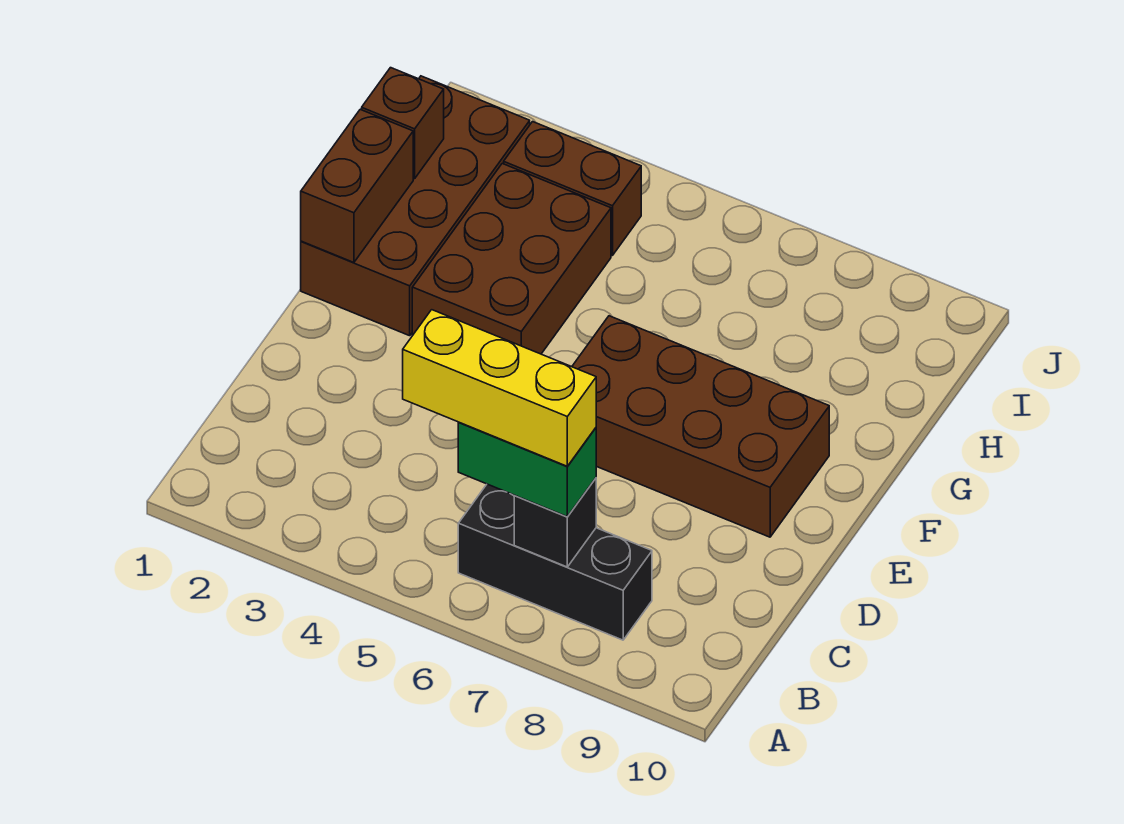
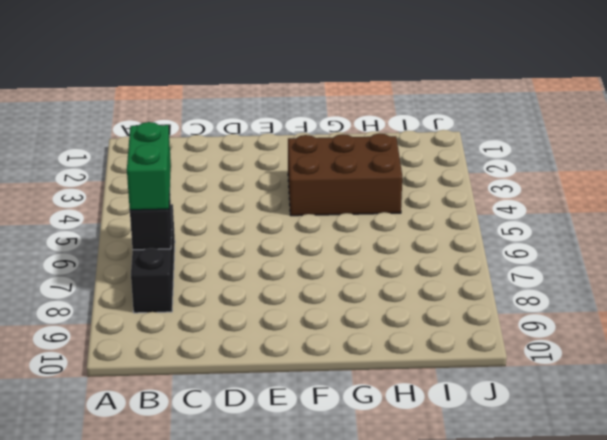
none -> brown brick E6:F9 level 1
none -> brown brick F1:I2 level 1

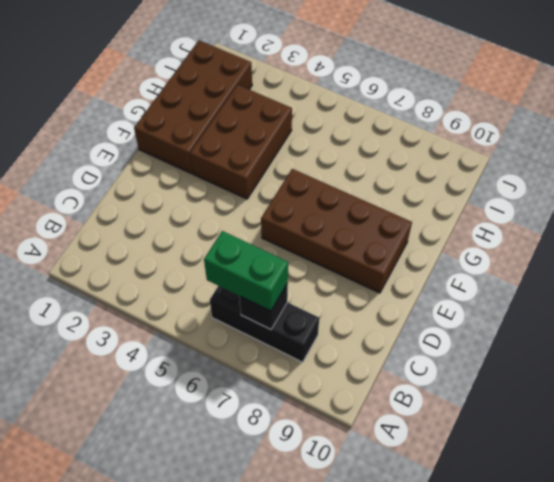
none -> brown brick I3:I4 level 1
none -> brown brick F1:G1 level 2

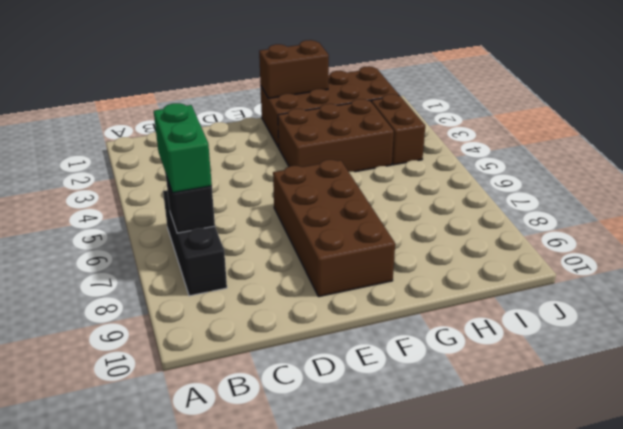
none -> brown brick H1 level 2
none -> yellow brick B5:B7 level 4

